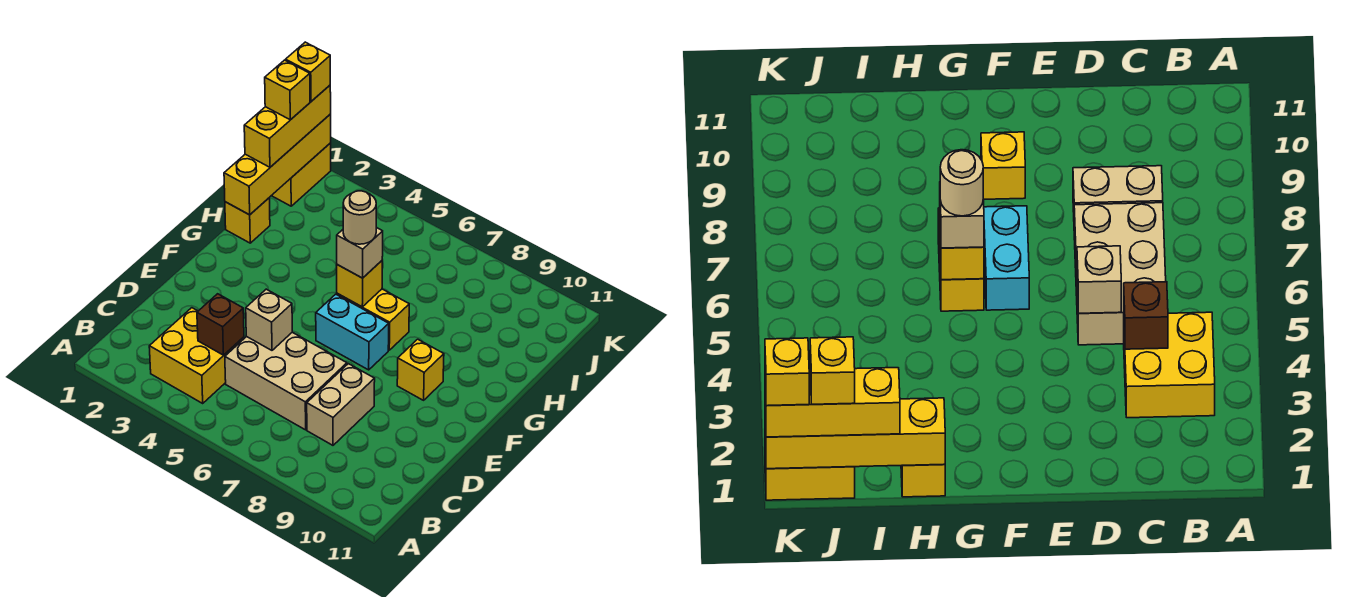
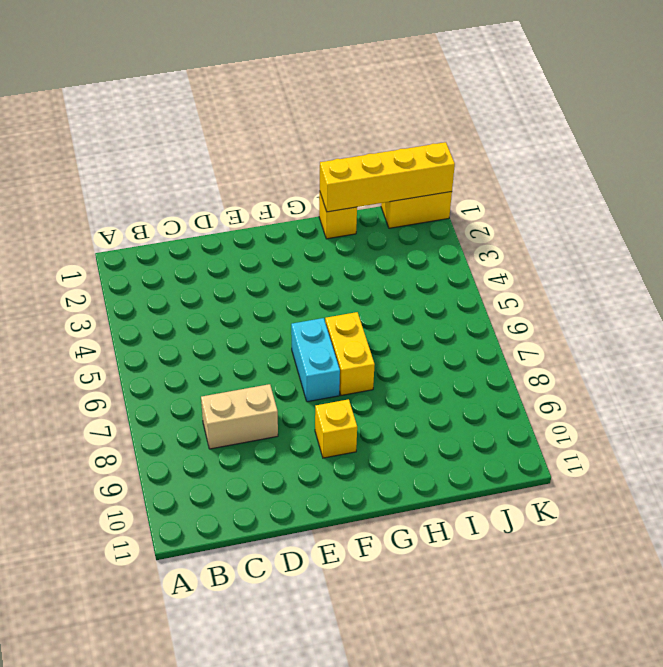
none -> yellow brick B3:C4 level 1
none -> tan brick C5:D7 level 1
none -> brown brick C4 level 2

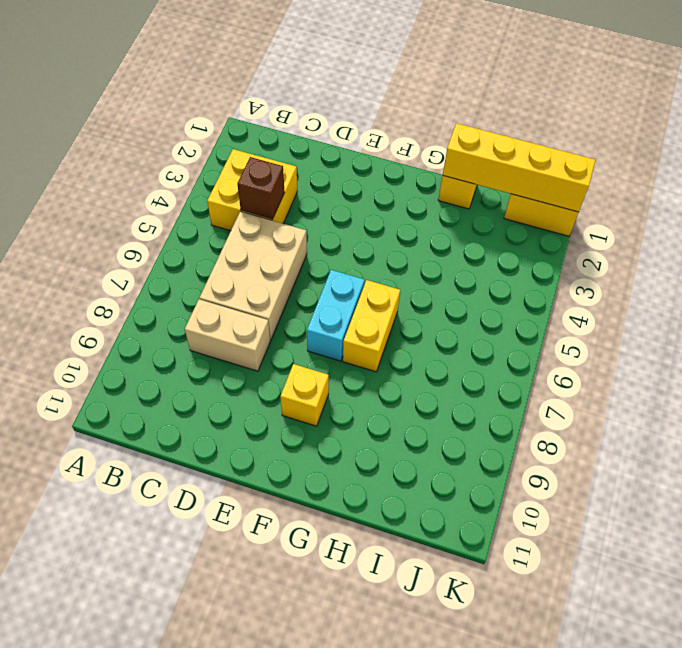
none -> tan brick D5 level 2
none -> yellow brick G6 level 2
none -> tan brick G6 level 3

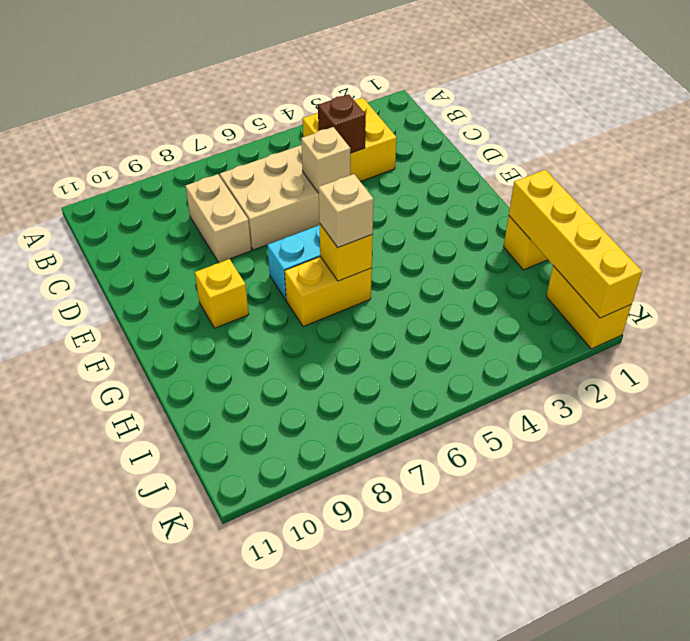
none -> yellow brick I1:K1 level 3
none -> tan round brick G6 level 4
none -> yellow brick J1 level 4

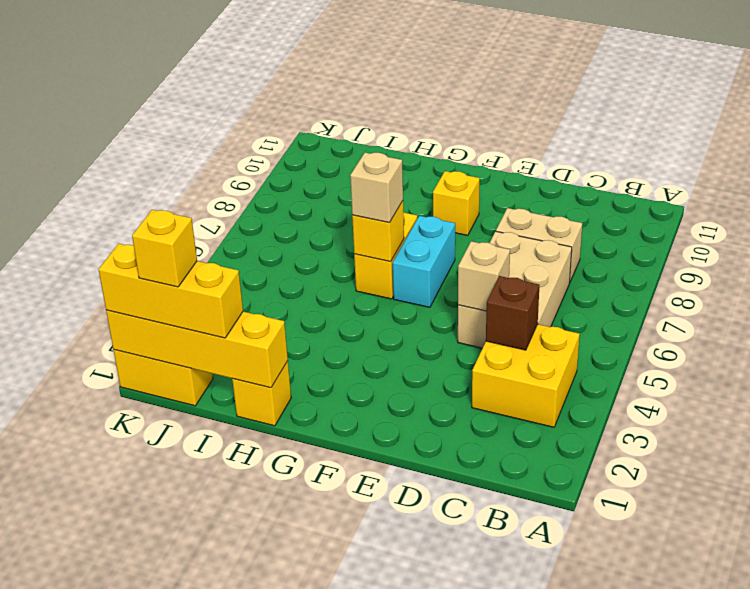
none -> tan round brick G6 level 4
none -> yellow brick K1 level 4

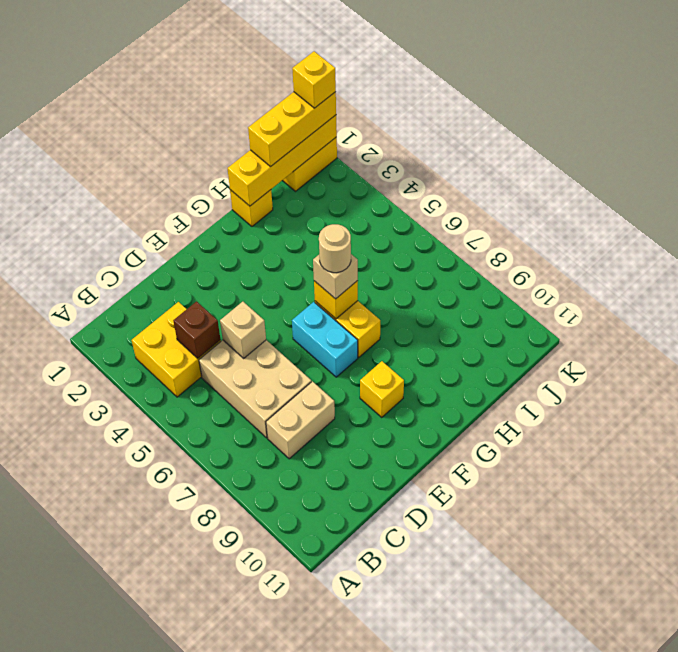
none -> yellow brick J1 level 4

